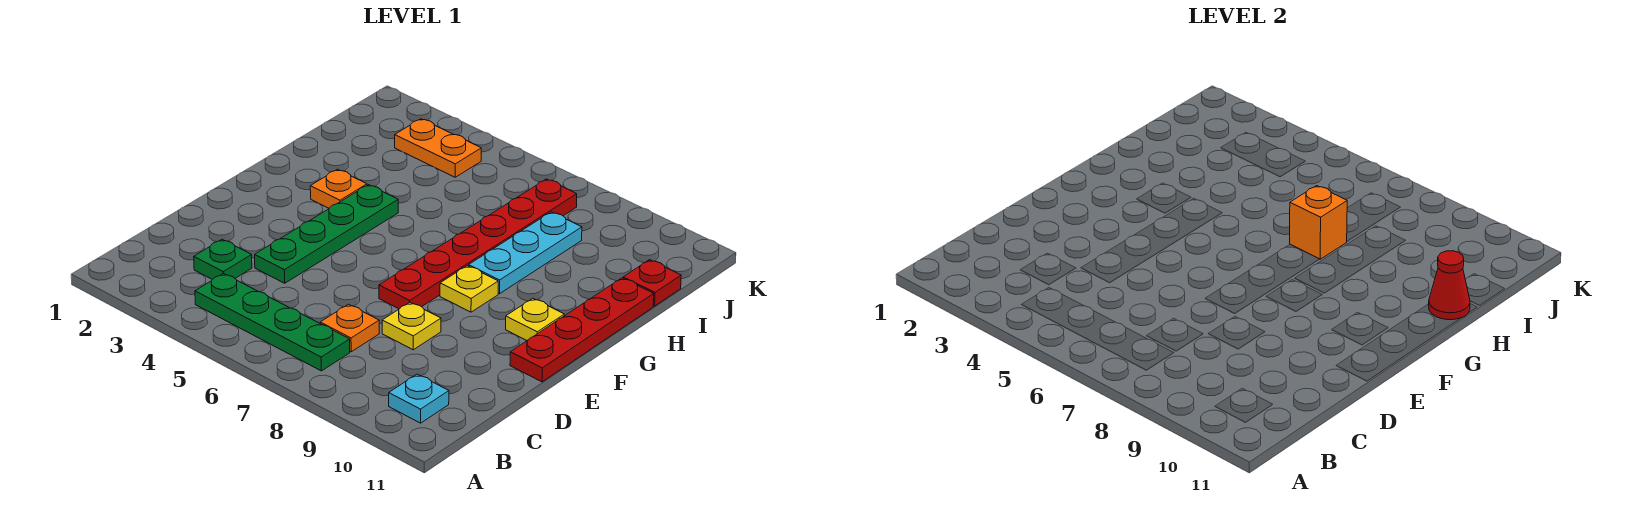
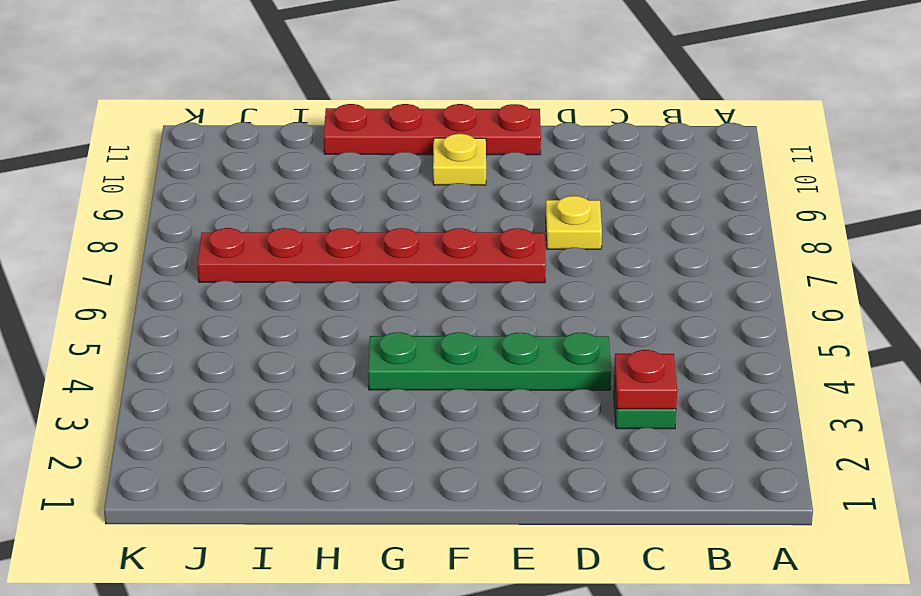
red plate C3 level 2 -> red plate I11 level 1
none -> green plate B4:B7 level 1
none -> cyan plate B10 level 1
none -> orange plate C7 level 1

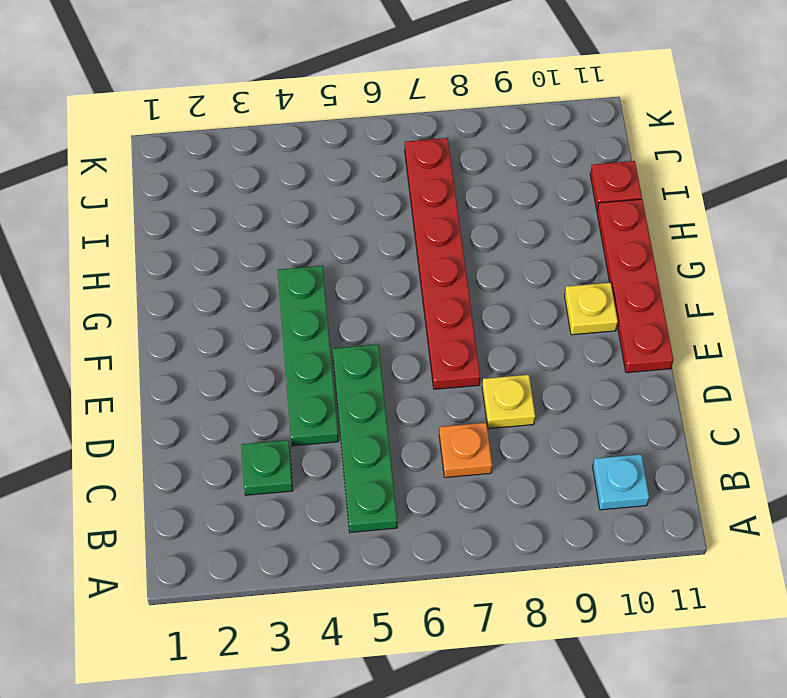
green plate B5:E5 level 1 -> green plate B4:B7 level 1
none -> yellow plate F8 level 1
none -> orange plate G3 level 1
none -> cyan plate G8:I8 level 1

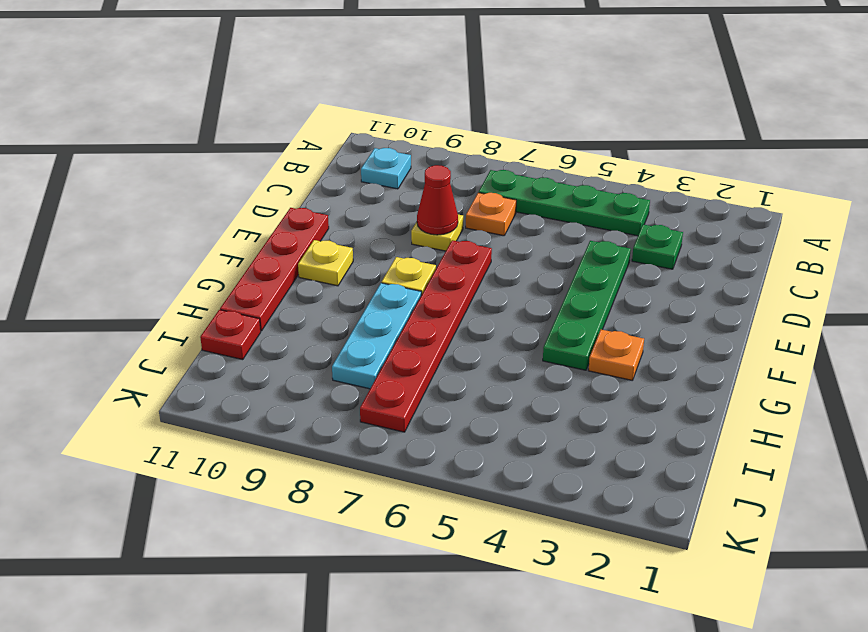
red cone D8 level 2 -> red cone H11 level 2
none -> orange plate J3:J4 level 1
none -> orange brick H7 level 2

